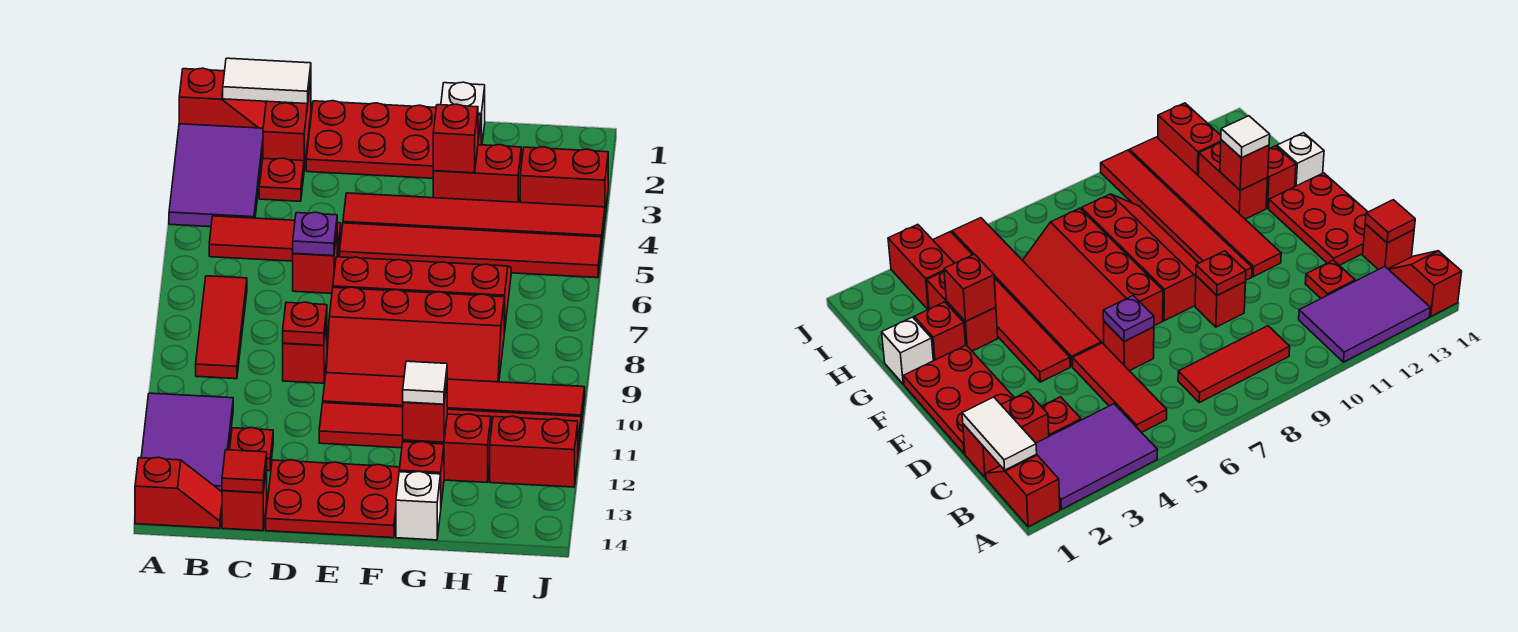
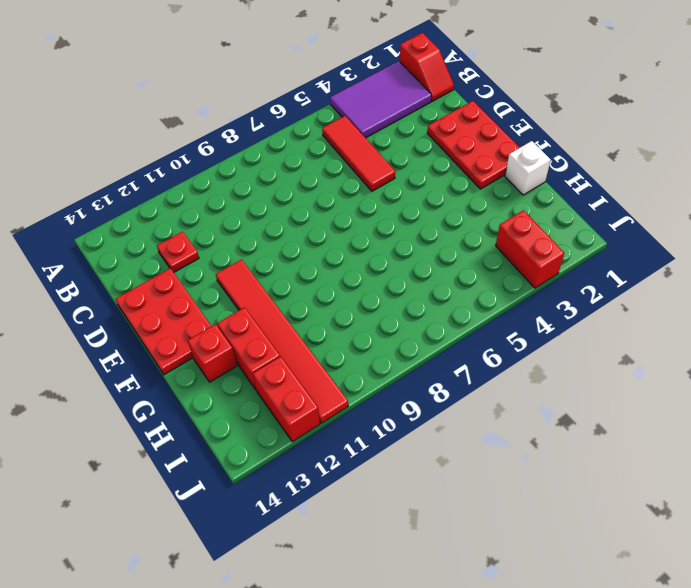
none -> purple tile A11:B13 level 1
none -> red slope A14:B14 level 1 top A
none -> red tile B7:B9 level 1
none -> red brick C1:C2 level 1

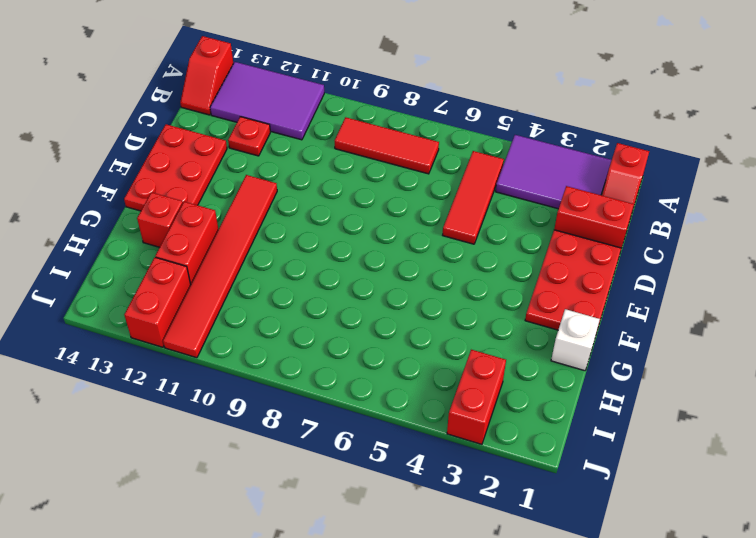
none -> red plate C3 level 1
none -> red brick C14 level 1
none -> red brick D6 level 1
none -> red brick D9 level 1

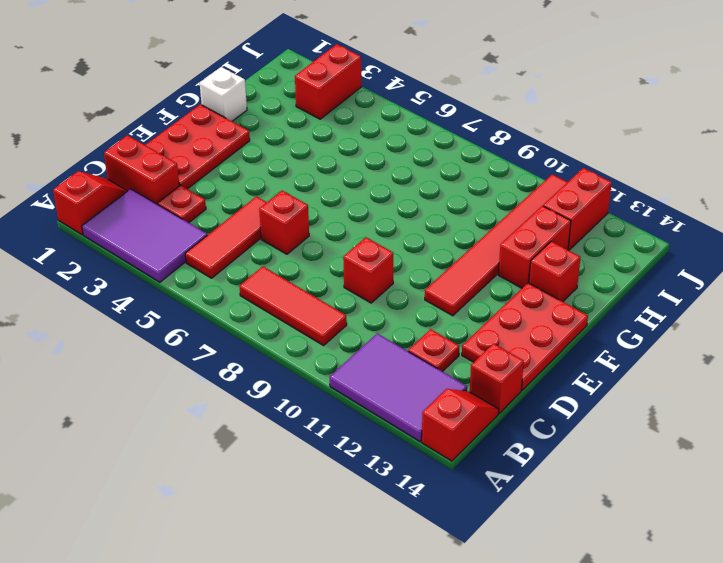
none -> red tile E4:J4 level 1
none -> red tile E5:J5 level 1
none -> red slope E6:H7 level 1 top 7
none -> red slope E8:H9 level 1 top 8

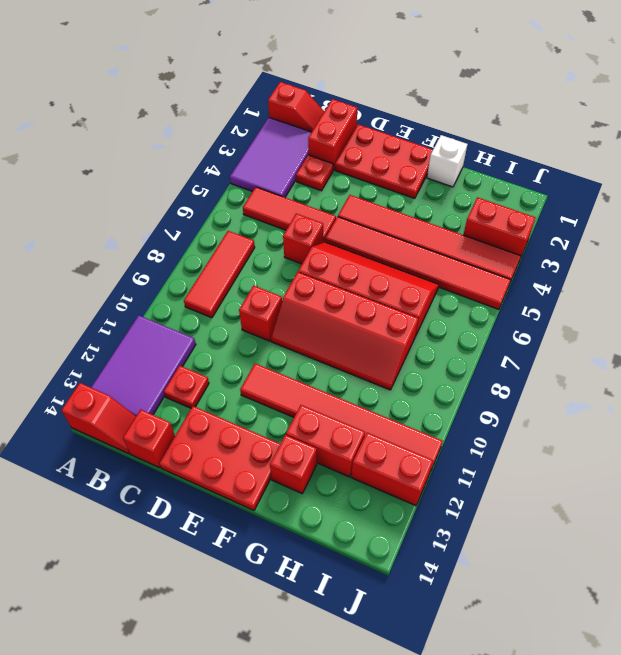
none -> red tile E10:J10 level 1
none -> red brick G2 level 1
none -> red brick G3:H3 level 1
none -> white brick G14 level 1

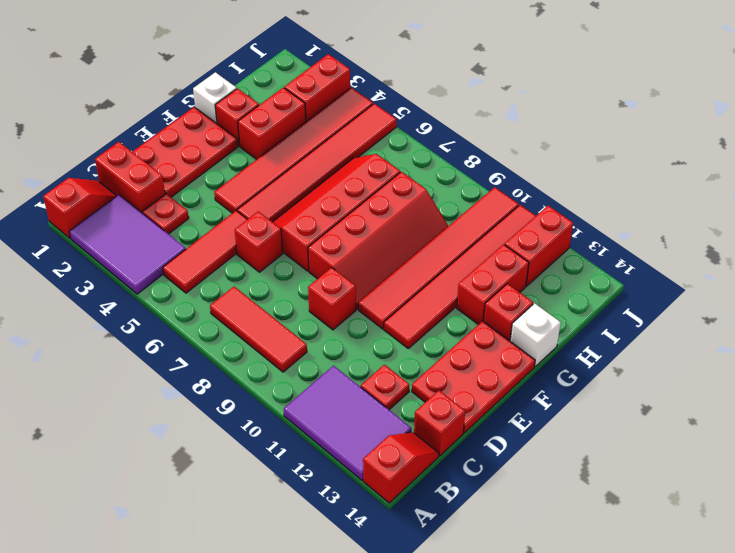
none -> white tile B1:C1 level 2
none -> red tile C14 level 2
none -> purple plate D6 level 2
none -> red plate D9 level 2

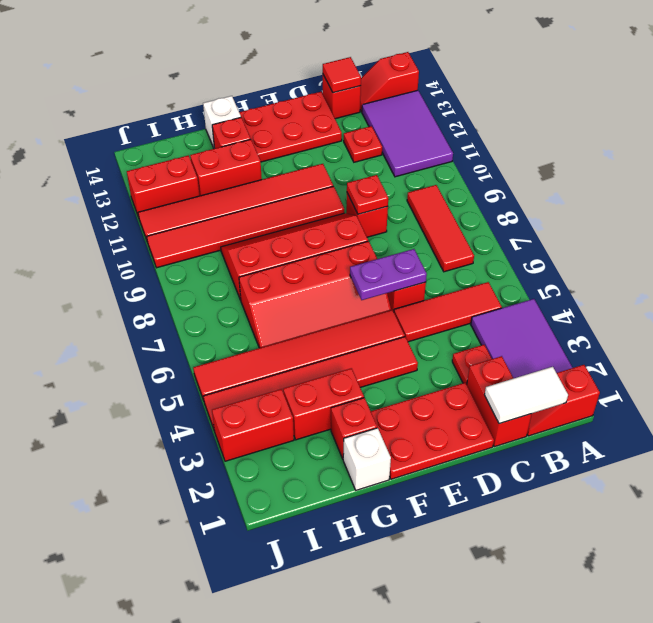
purple plate D6:E6 level 2 -> purple plate D6 level 2
none -> red brick G3 level 2
none -> red brick G12 level 2
none -> white tile G12 level 3

